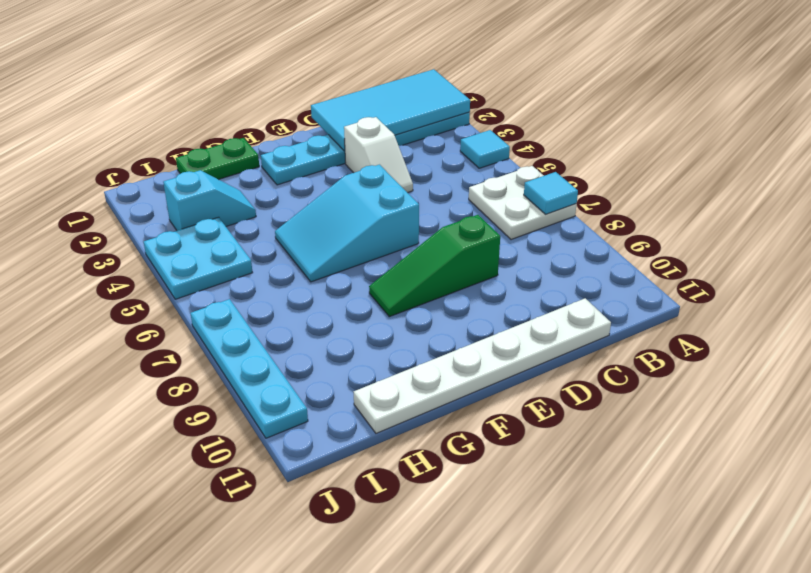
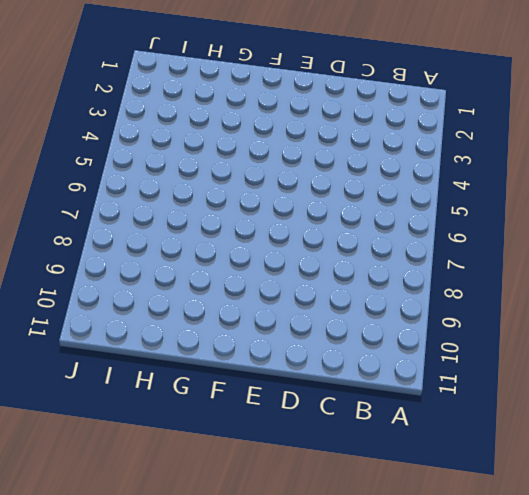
none -> cyan plate A2:F2 level 1
none -> cyan tile A4 level 1
none -> white plate A6:B7 level 1

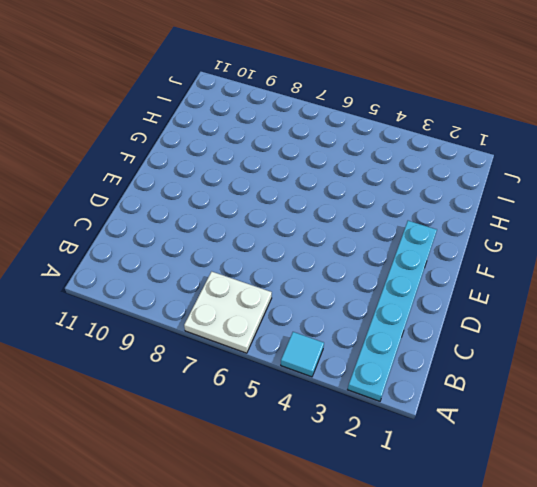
none -> white plate C11:H11 level 1
none -> white slope D3:D4 level 1 top 3
none -> green slope D8:F8 level 1 top D

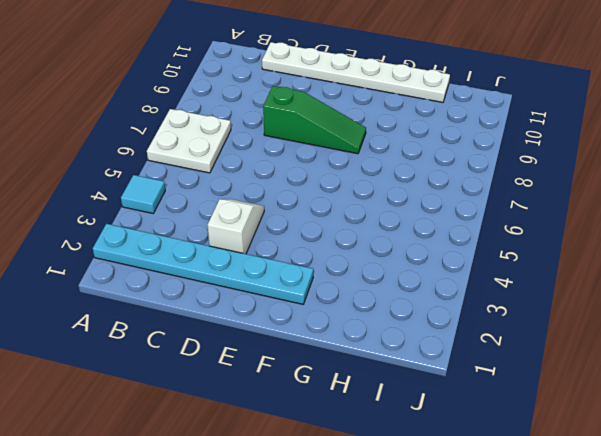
none -> cyan slope E5:G6 level 1 top E
none -> green plate G1:H1 level 1
none -> cyan slope H3:I3 level 1 top I

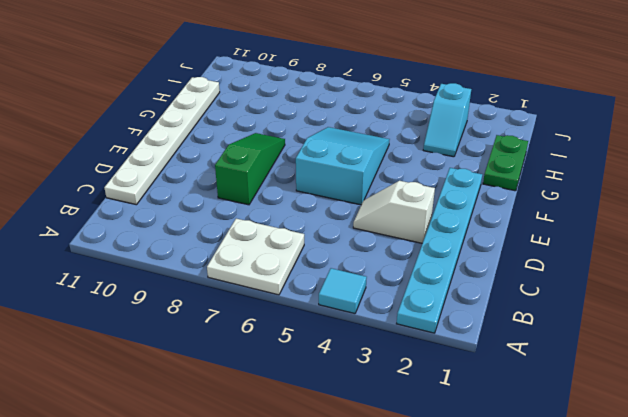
none -> cyan plate I4:J5 level 1
none -> cyan plate J7:J10 level 1
none -> cyan tile A1:D2 level 2

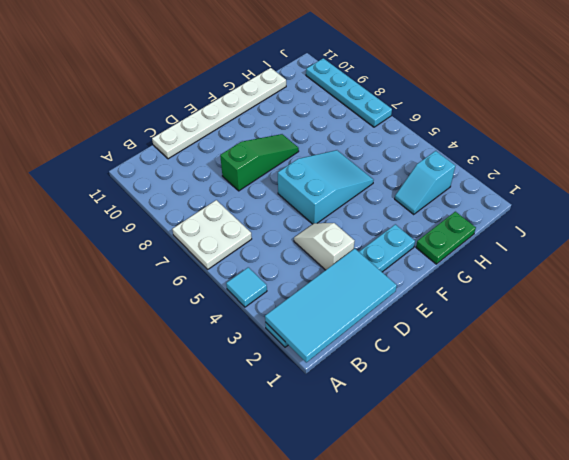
none -> cyan plate I4:J5 level 1
none -> cyan tile A7 level 2

